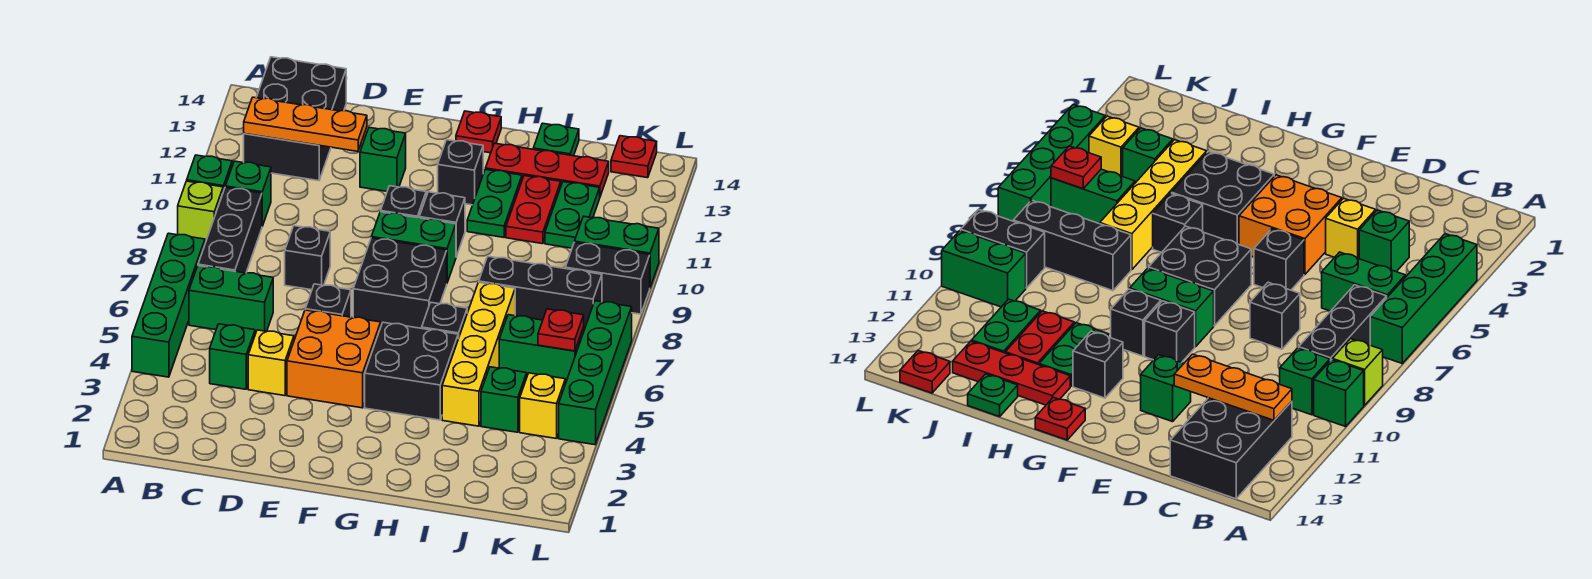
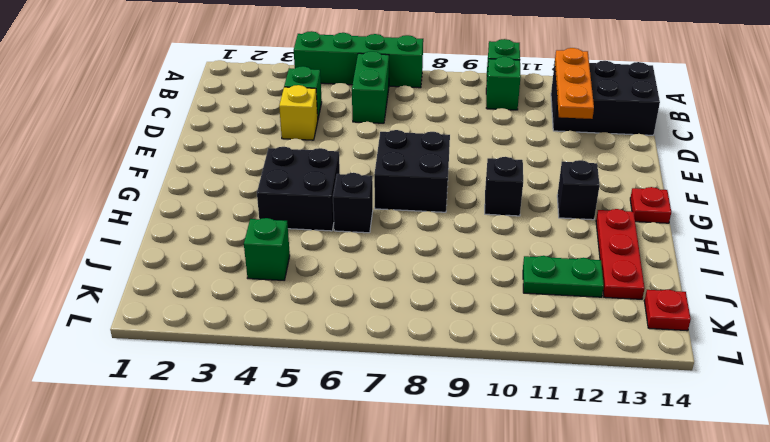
none -> lime brick A9 level 1
none -> black brick B7:B9 level 1
none -> black brick D8 level 1
none -> orange brick E4:F5 level 1

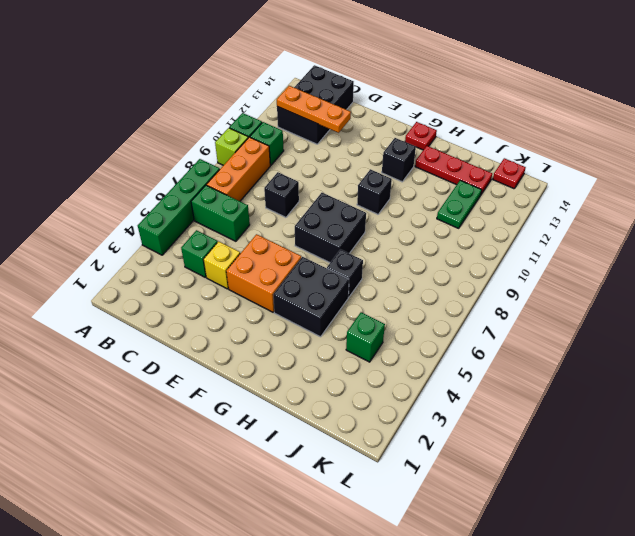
orange brick B7:B9 level 1 -> black brick B7:B9 level 1
none -> black brick E6 level 1
none -> green brick E12 level 1
none -> green brick F9:G9 level 1
none -> black brick F10 level 1

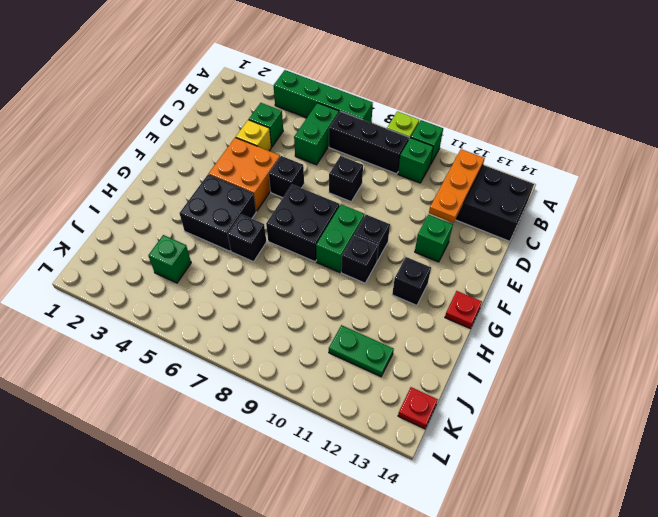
none -> green plate H11:H12 level 1
none -> red plate H13:J13 level 1
none -> yellow brick I4:I7 level 1
none -> black brick I8:K8 level 1

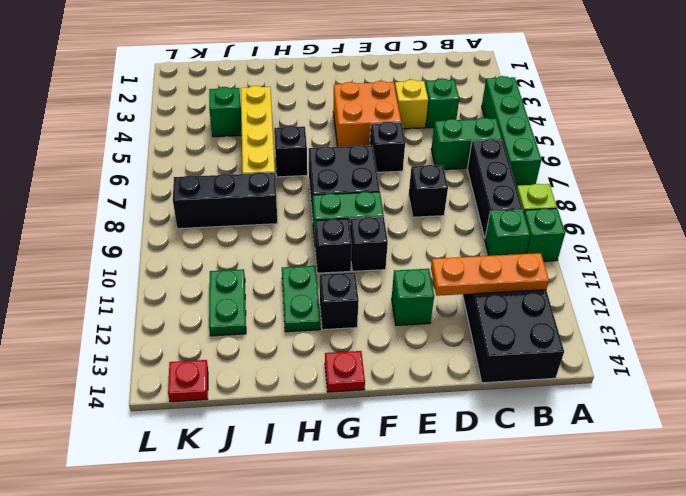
none -> black brick G4:H5 level 1
none -> red plate H13:J13 level 1
none -> red plate I11:I12 level 1
none -> green plate I14 level 1

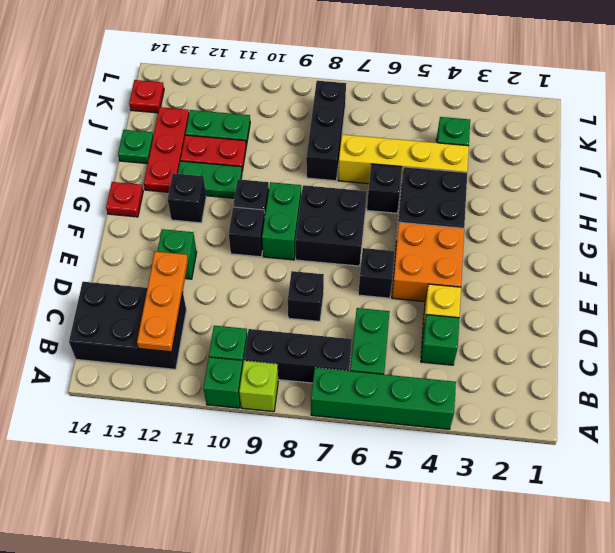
none -> green brick J6:K6 level 1
none -> yellow brick K4 level 1
none -> black brick K9:L9 level 1
none -> green brick K10:L10 level 1

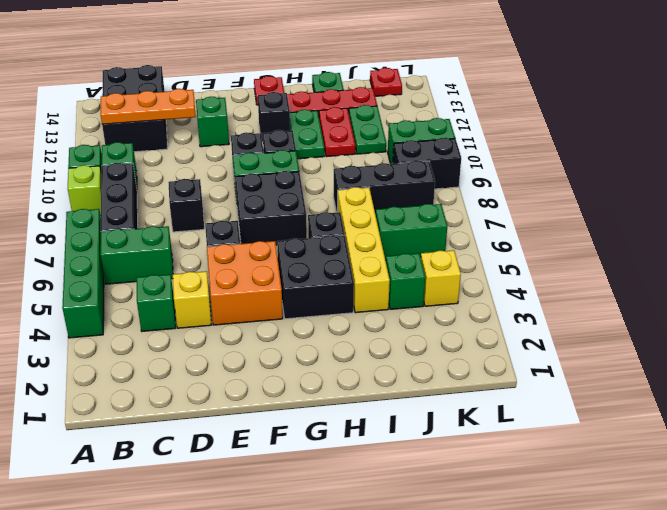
none -> green brick L4:L7 level 1
none -> red plate K6 level 2

